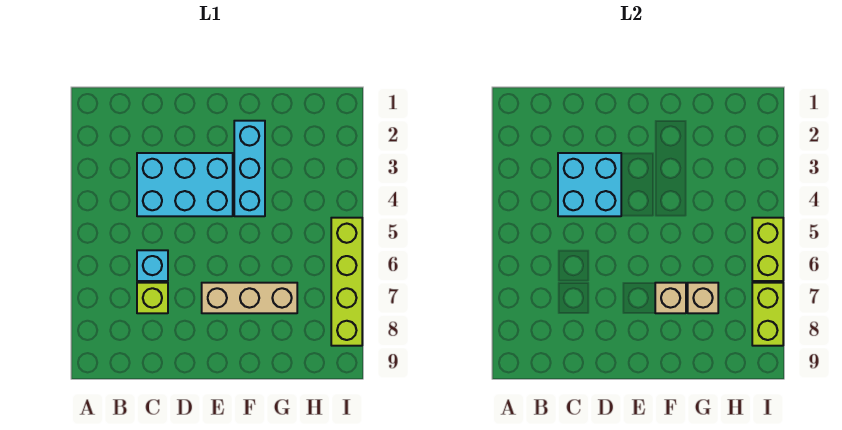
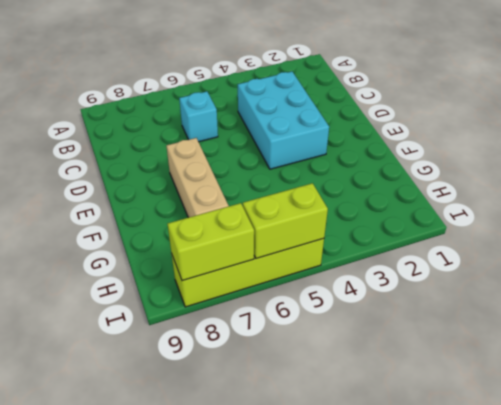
none -> lime brick C7 level 1
none -> cyan brick F2:F4 level 1

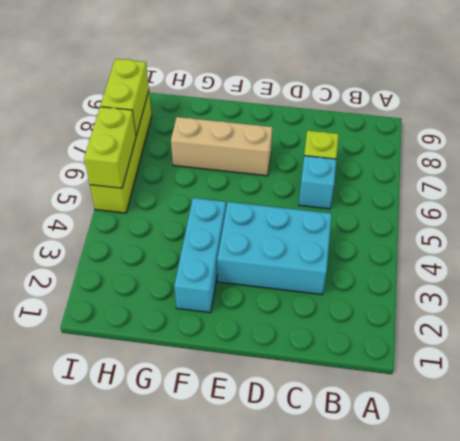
none -> cyan brick C3:D4 level 2
none -> tan brick F7 level 2

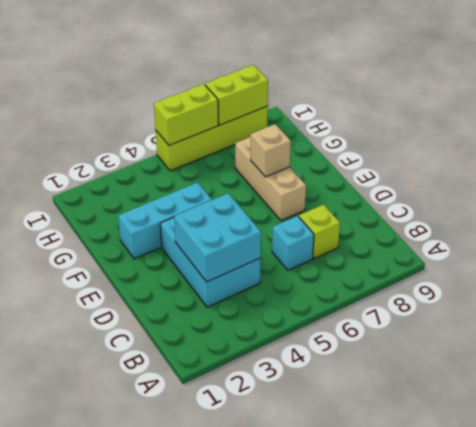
none -> tan brick G7 level 2

